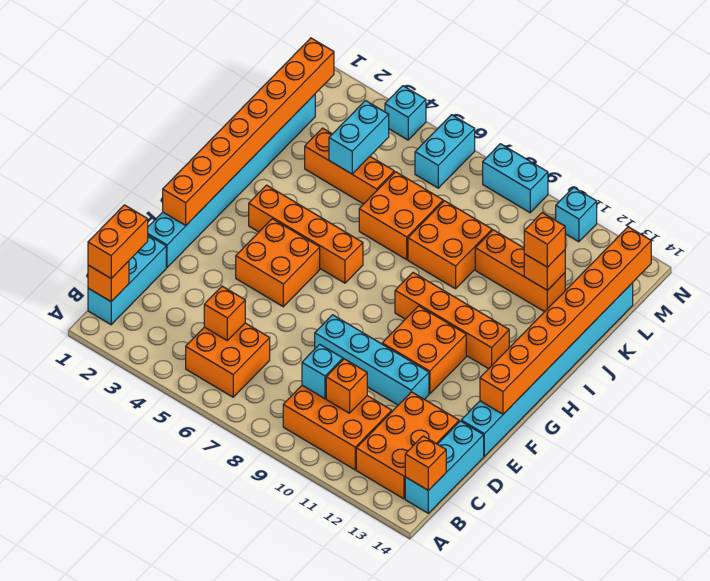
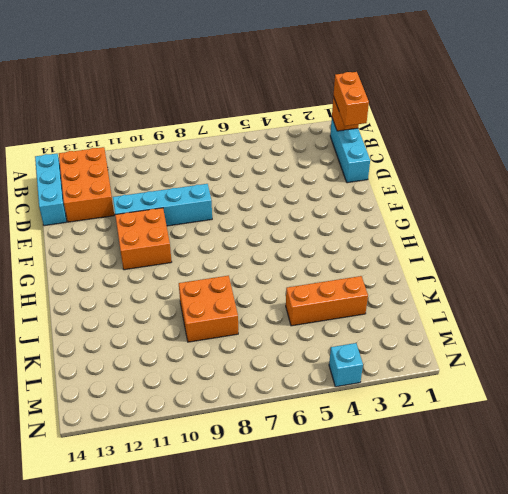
none -> orange brick B5:C6 level 1
none -> orange brick B9:C11 level 1
none -> cyan brick E1:L1 level 1
none -> cyan brick E14:L14 level 1

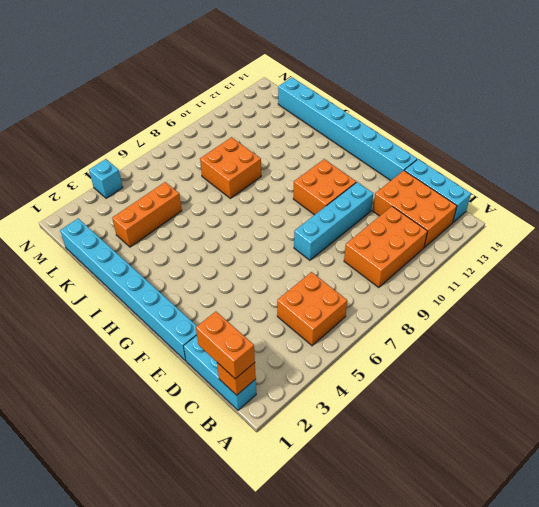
none -> orange brick F4:G5 level 1
none -> orange brick H3:H6 level 1
none -> orange brick H9:H12 level 1
none -> orange brick J6:K7 level 1

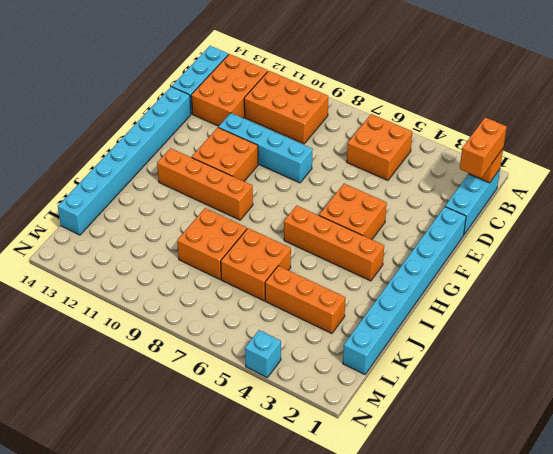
none -> orange brick K10:K12 level 1
none -> cyan brick M6:N6 level 1
none -> cyan brick N8:N9 level 1
none -> cyan brick N11 level 1

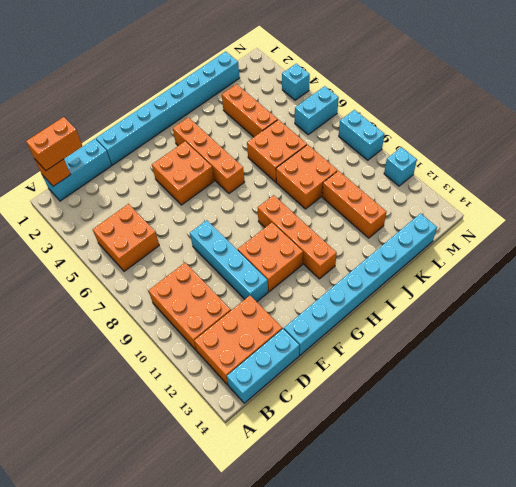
none -> orange brick B14 level 2
none -> orange brick C5 level 2
none -> cyan brick C9 level 2
none -> orange brick C10 level 2

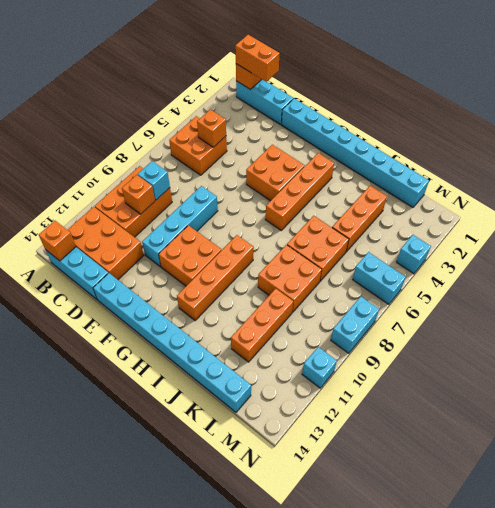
none -> orange brick F1:M1 level 2
none -> orange brick F14:M14 level 2
none -> cyan brick K4:L4 level 2
none -> orange brick K12 level 2

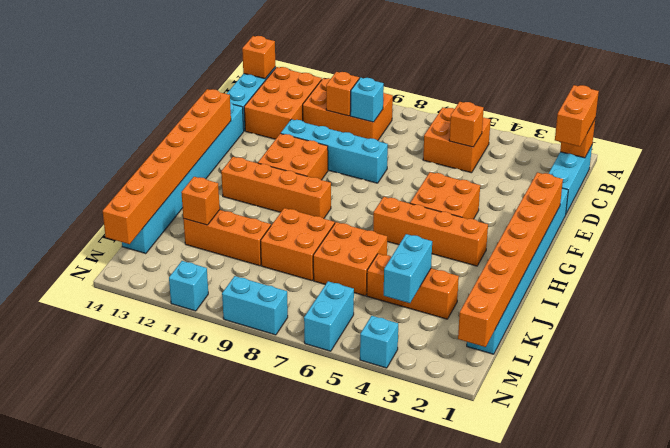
none -> orange brick K12 level 3

